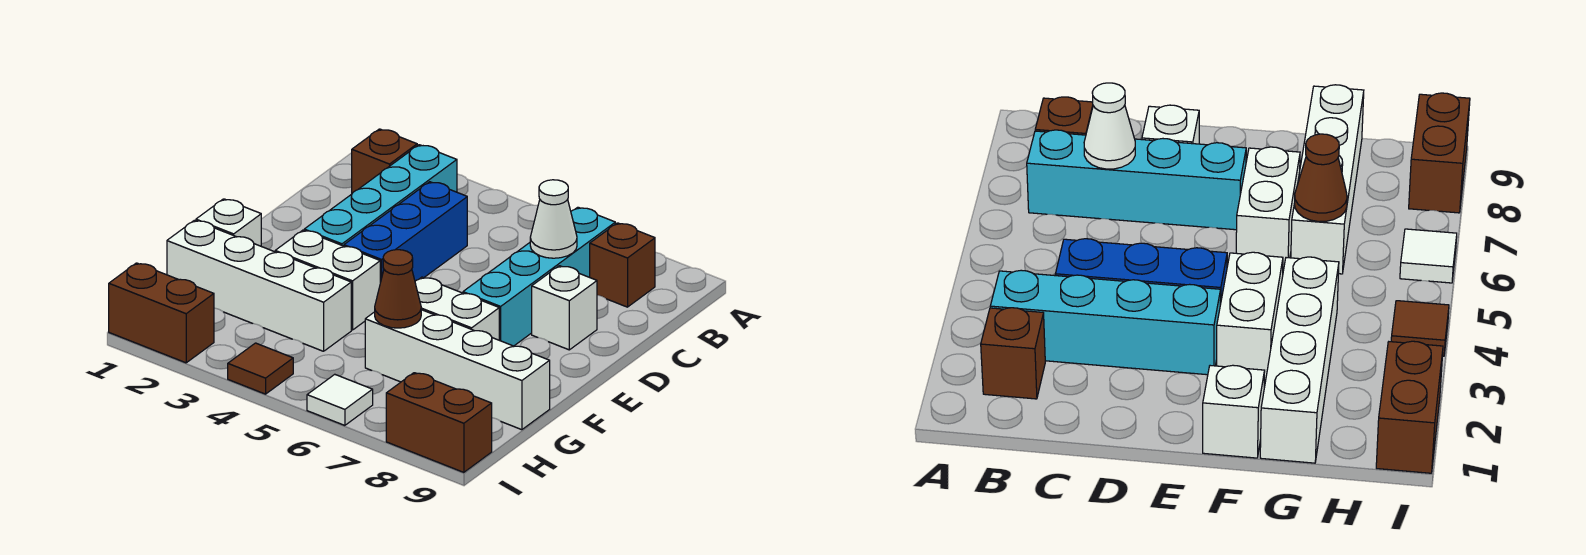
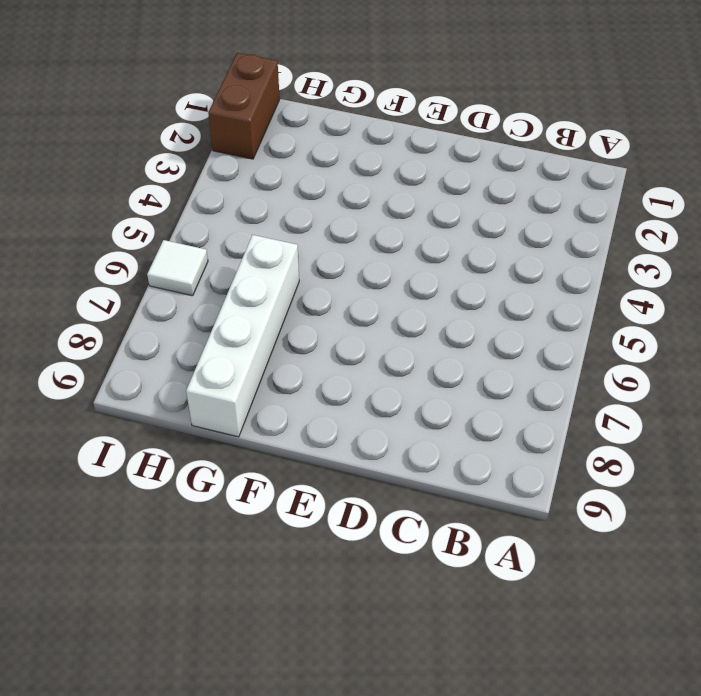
none -> brown brick B2 level 1
none -> cyan brick B3:E3 level 1
none -> cyan brick B7:E7 level 1

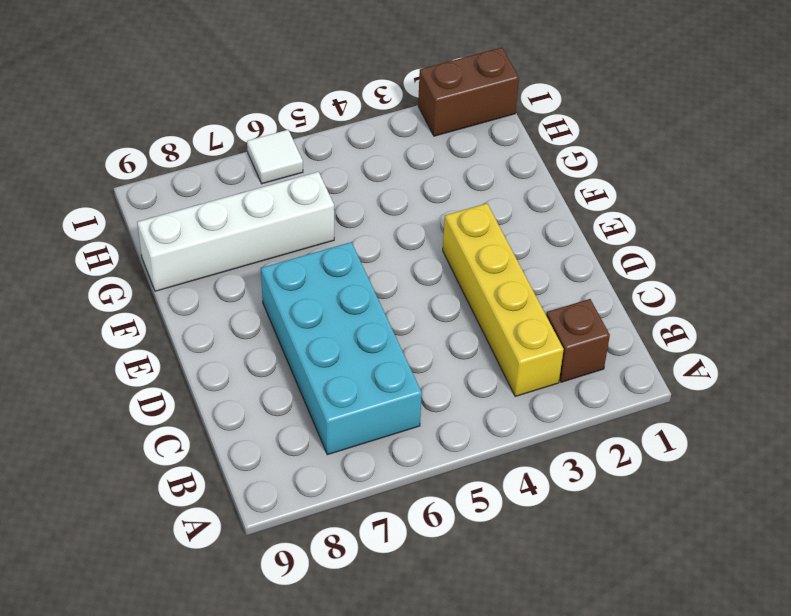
yellow brick B3:E3 level 1 -> cyan brick B3:E3 level 1
cyan brick B6:E7 level 1 -> cyan brick B7:E7 level 1
none -> brown brick B8 level 1
none -> blue brick C4:E4 level 1
none -> white brick D8 level 1

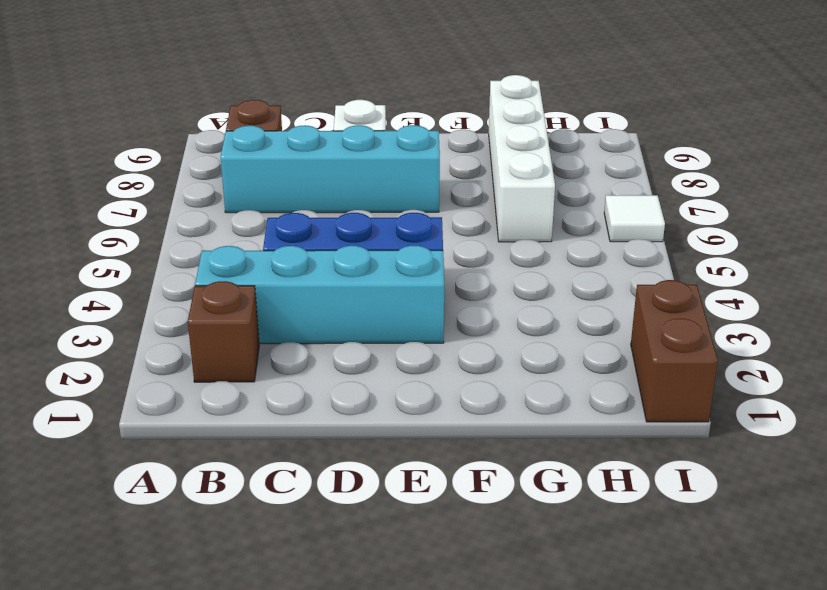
none -> white brick F1 level 1
none -> white brick F3:F4 level 1
none -> white brick F6:F7 level 1

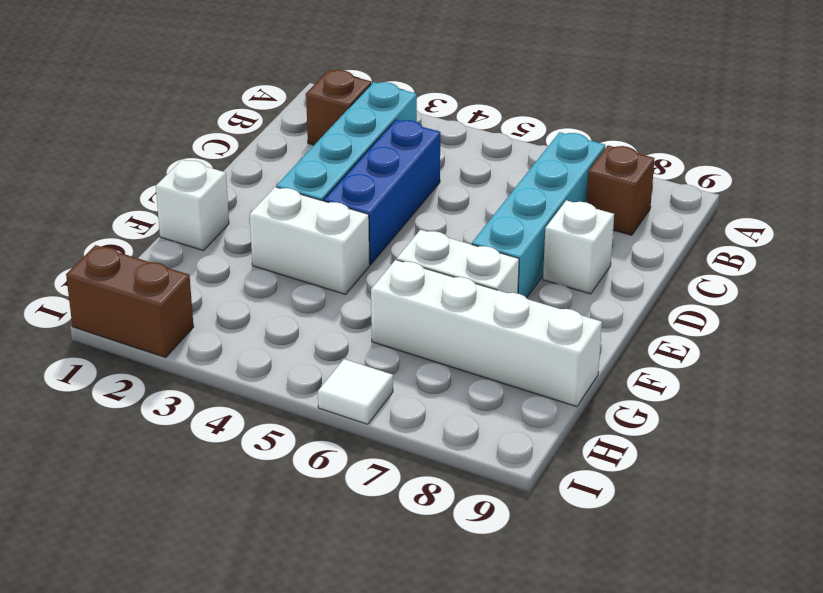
none -> white brick G1:G4 level 1
none -> brown tile I4 level 1
none -> brown brick I8:I9 level 1

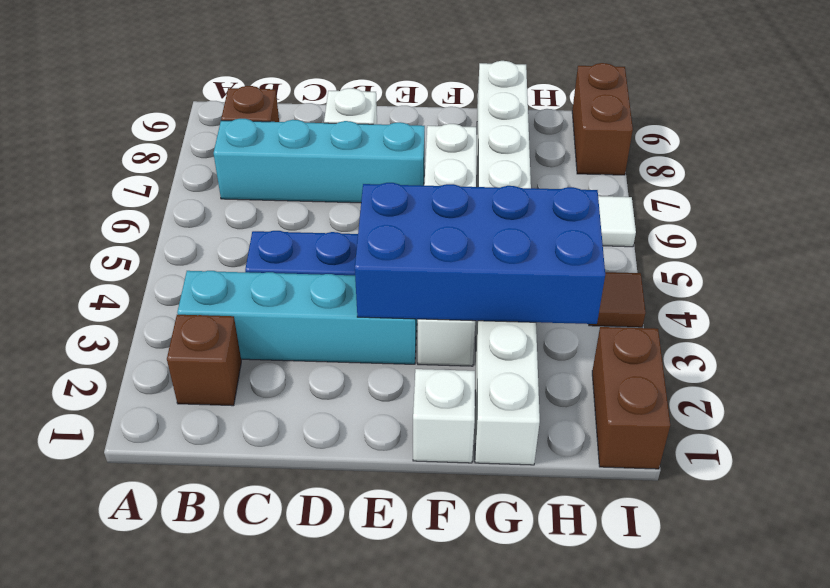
blue brick E3:H4 level 2 -> none
none -> white cone C7 level 2
none -> brown cone G6 level 2

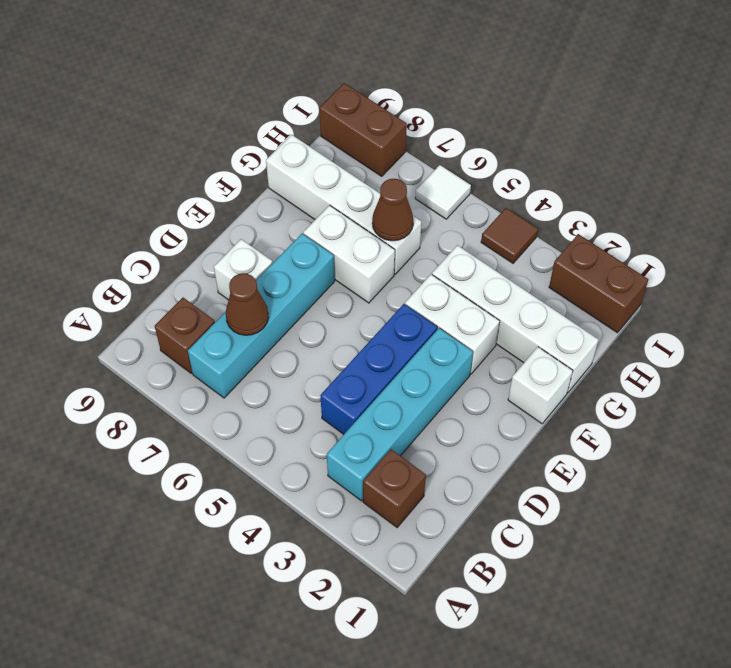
brown cone C7 level 2 -> white cone C7 level 2

